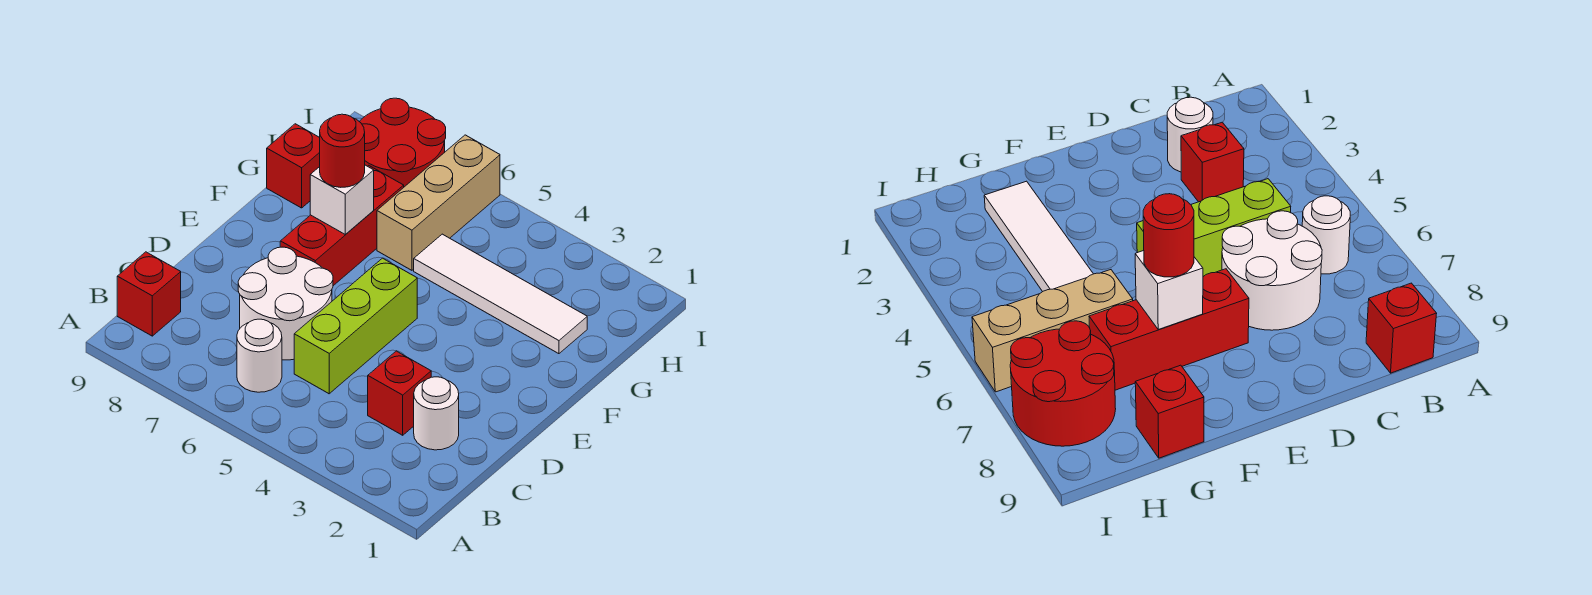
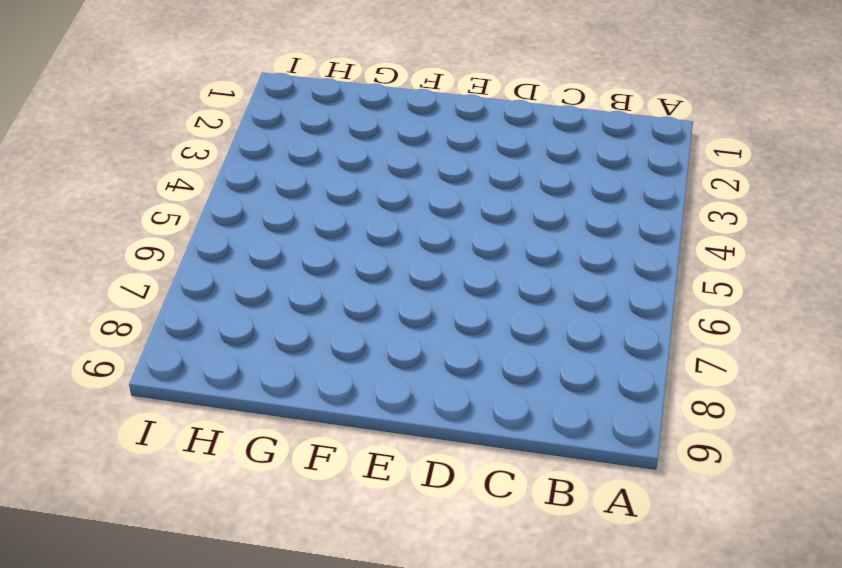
none -> white round brick B6 level 1
none -> red brick B9 level 1
none -> white round brick C2 level 1

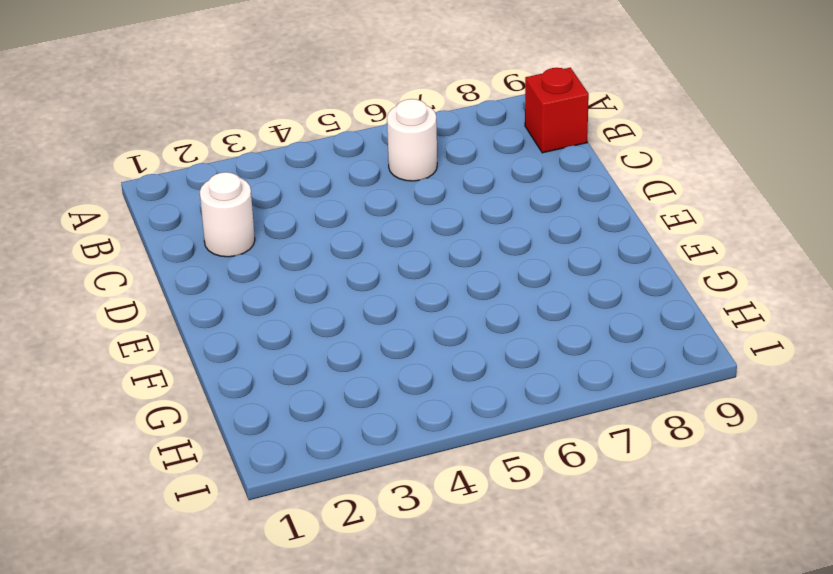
none -> red brick C3 level 1
none -> lime brick C5:E5 level 1
none -> white round brick C6:D7 level 1

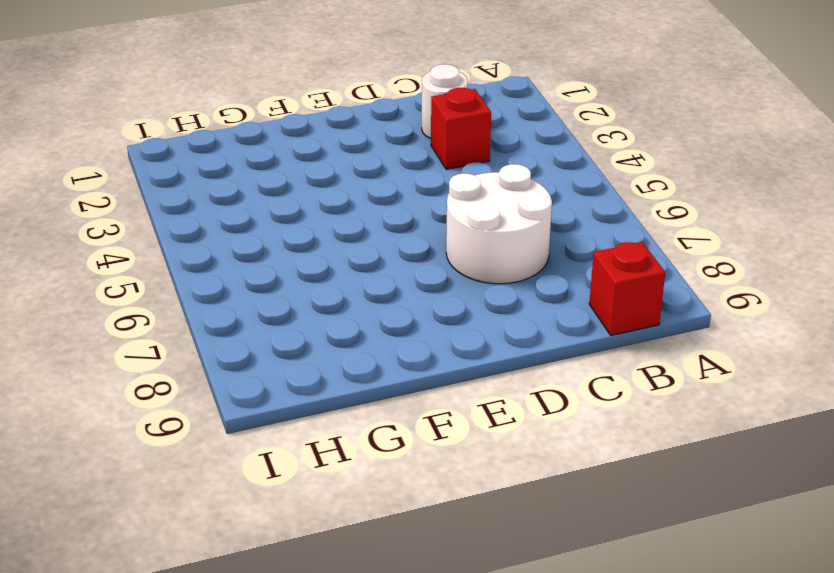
none -> white round brick B6 level 1
none -> lime brick C5:E5 level 1
none -> red brick E7:G7 level 1

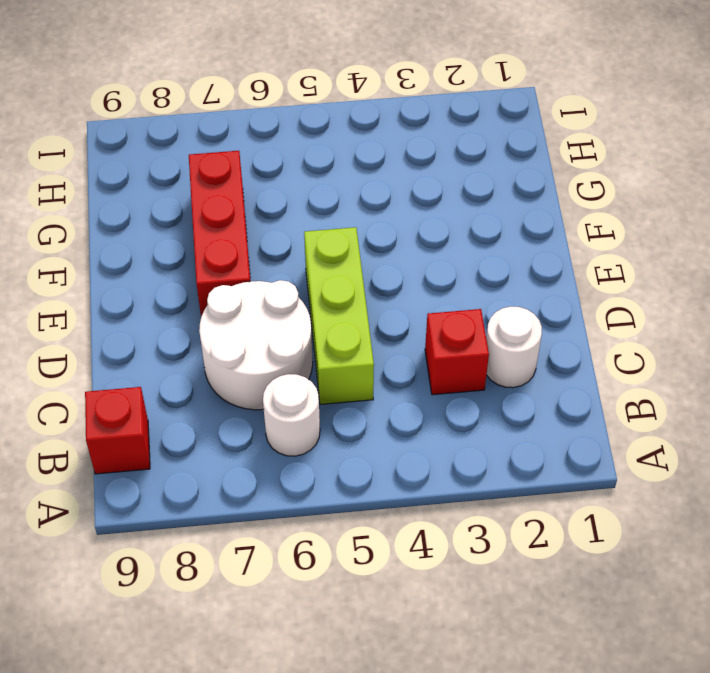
none -> white tile G2:G5 level 1
none -> tan brick G6:I6 level 1
none -> red brick G9 level 1

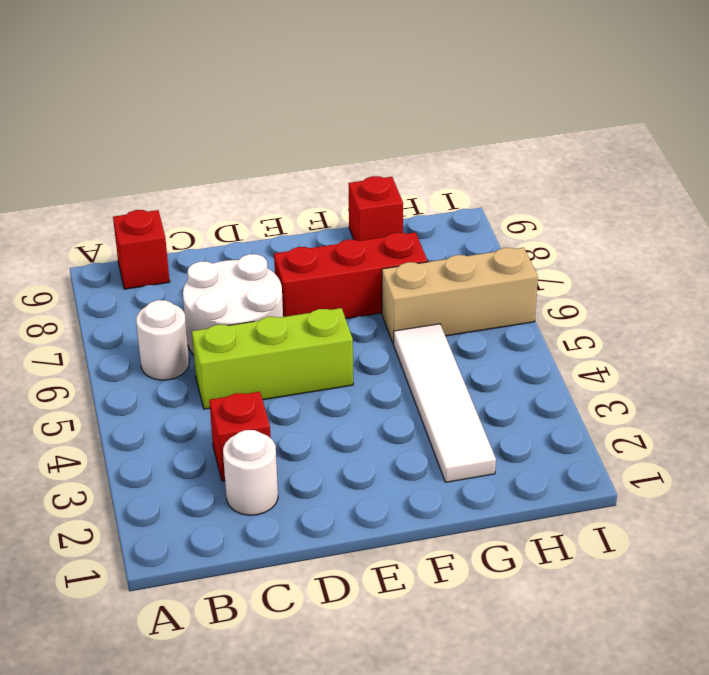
none -> red round brick H7:I8 level 1
none -> white brick F7 level 2
none -> red round brick F7 level 3

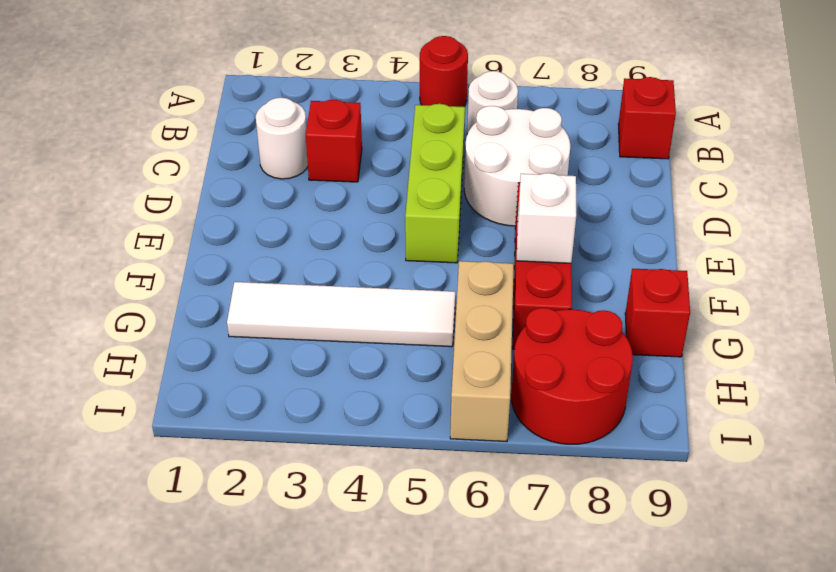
red round brick A5 level 1 -> red round brick F7 level 3

